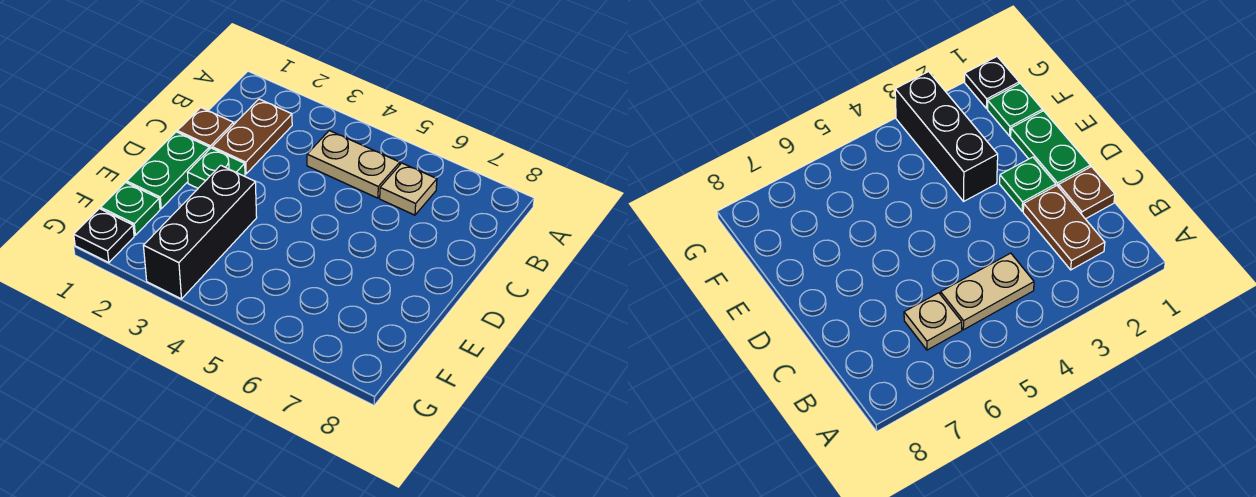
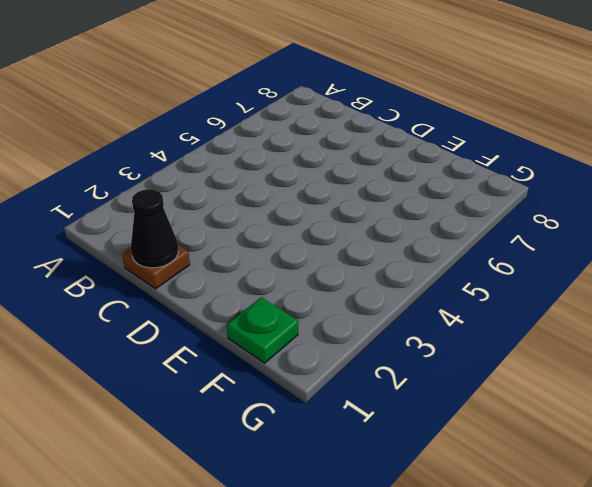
black cone C1 level 2 -> none
none -> brown plate B2:C2 level 1
none -> tan plate B4:B5 level 1

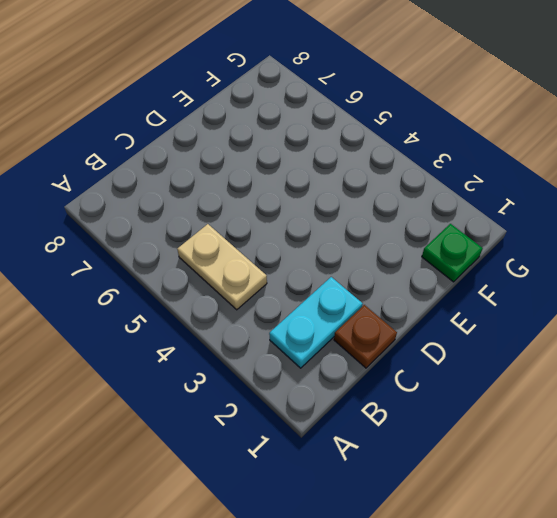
cyan plate B2:C2 level 1 -> brown plate B2:C2 level 1
none -> tan plate B6 level 1
none -> green plate D1:E1 level 1

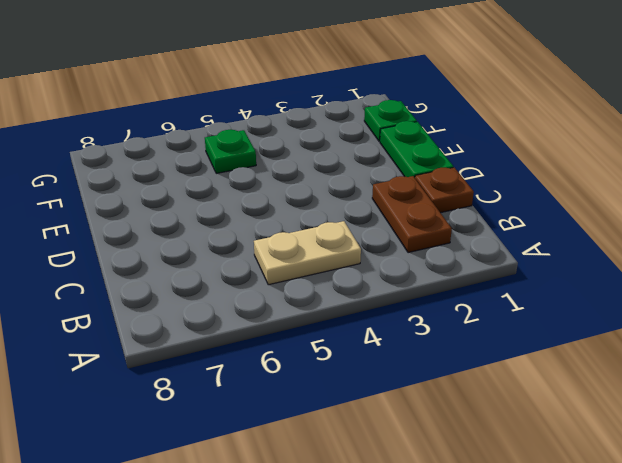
green plate F5 level 1 -> green plate D2 level 1
none -> tan plate B6 level 1
none -> black brick E3:G3 level 1

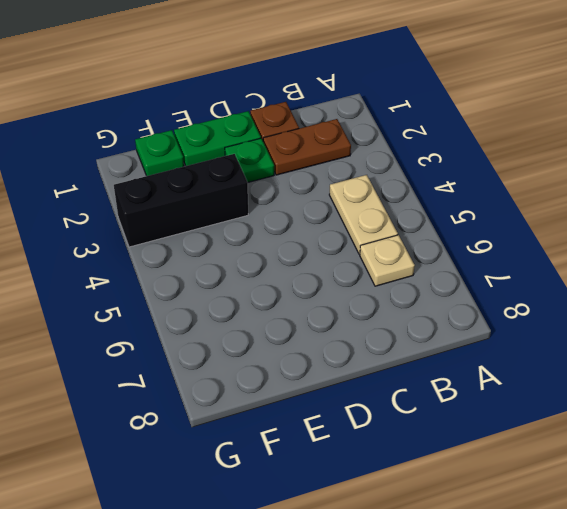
none -> black plate G1 level 1

